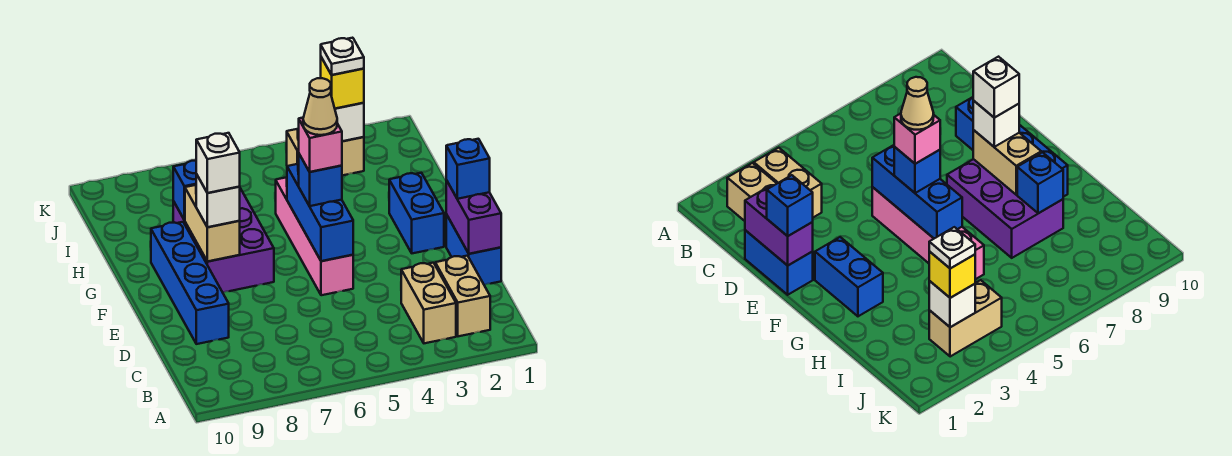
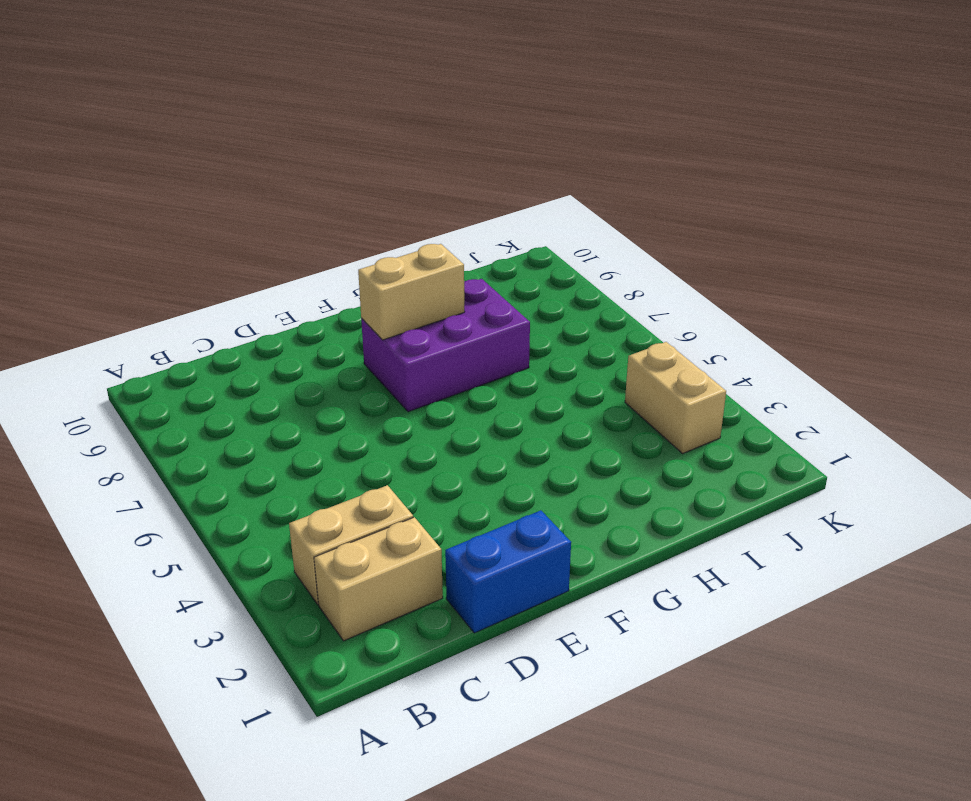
none -> blue brick D9:G9 level 1
none -> pink brick E5:H5 level 1
none -> blue brick F2:G2 level 1

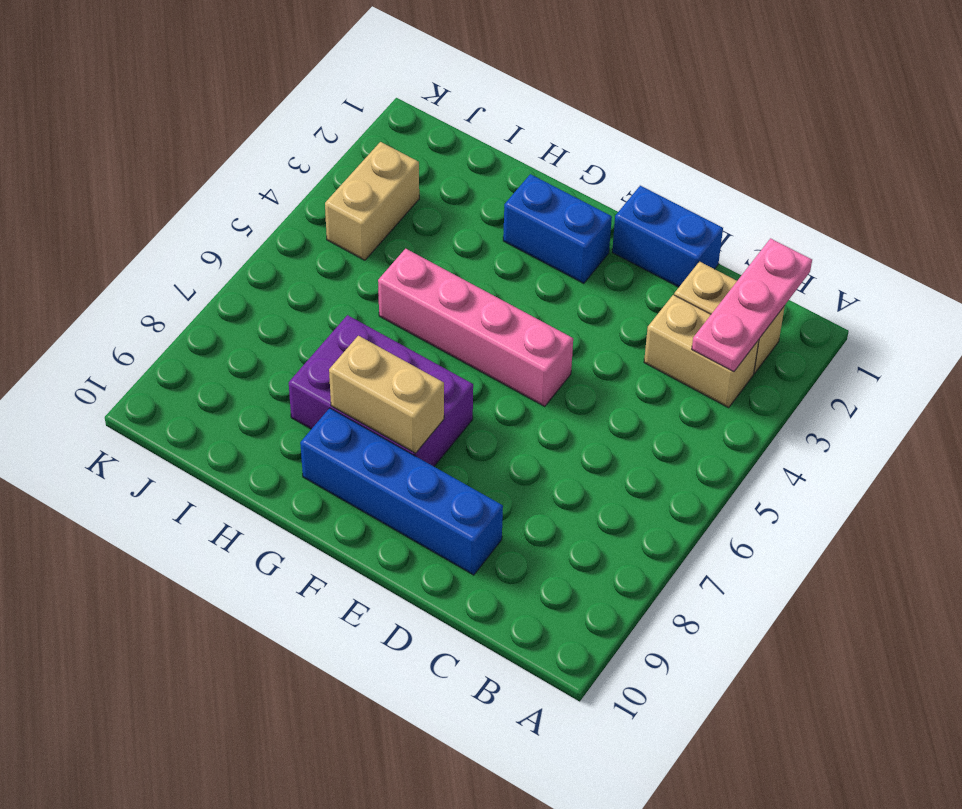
pink plate B1:B3 level 2 -> none
none -> purple brick D1:E1 level 2
none -> blue brick E5:G5 level 2
none -> blue brick H8 level 2

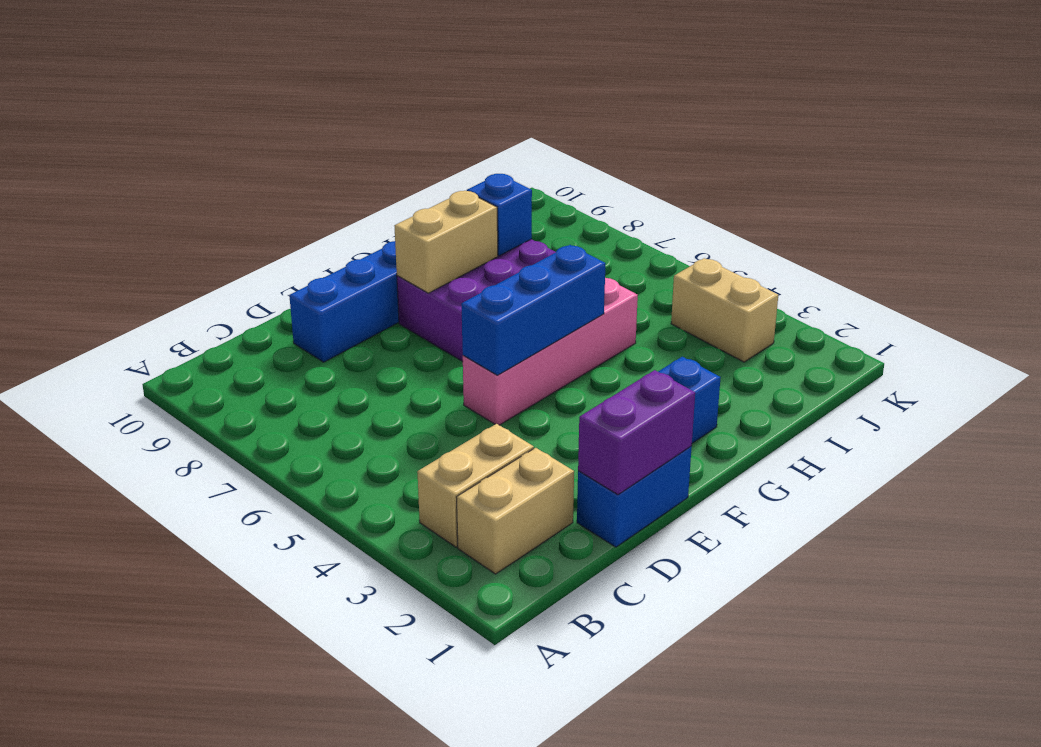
none -> white brick J3 level 2
none -> blue brick E1 level 3
none -> blue brick F5 level 3

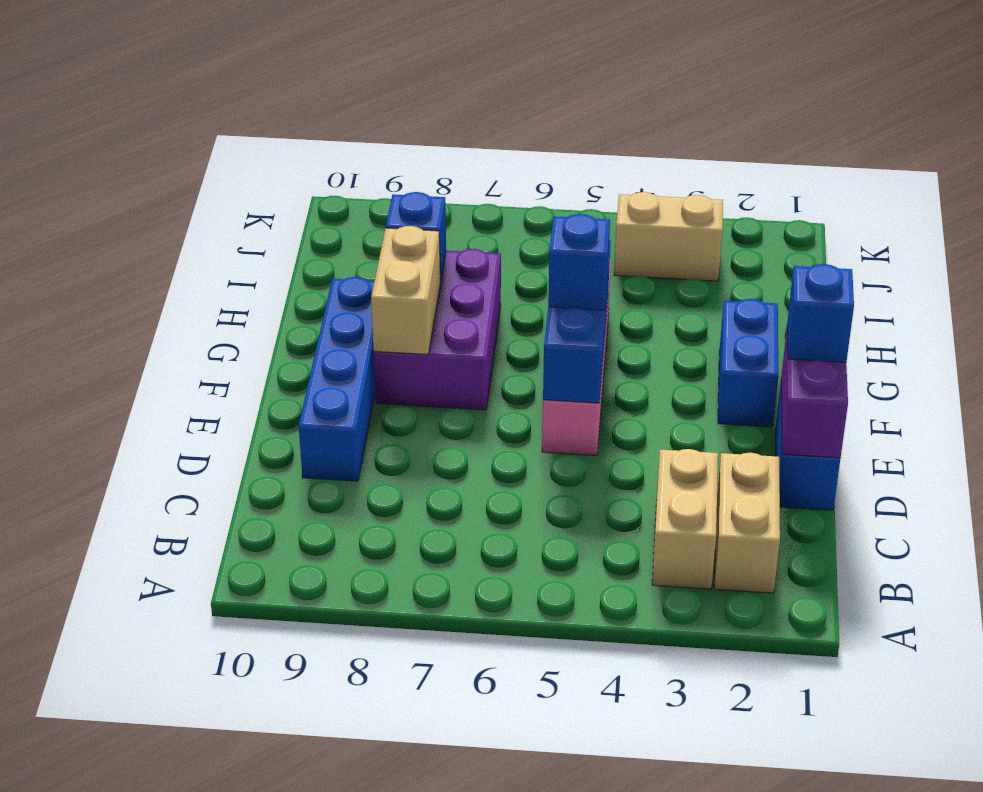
none -> white brick J3 level 2
none -> white brick F8 level 3
none -> yellow brick J3 level 3

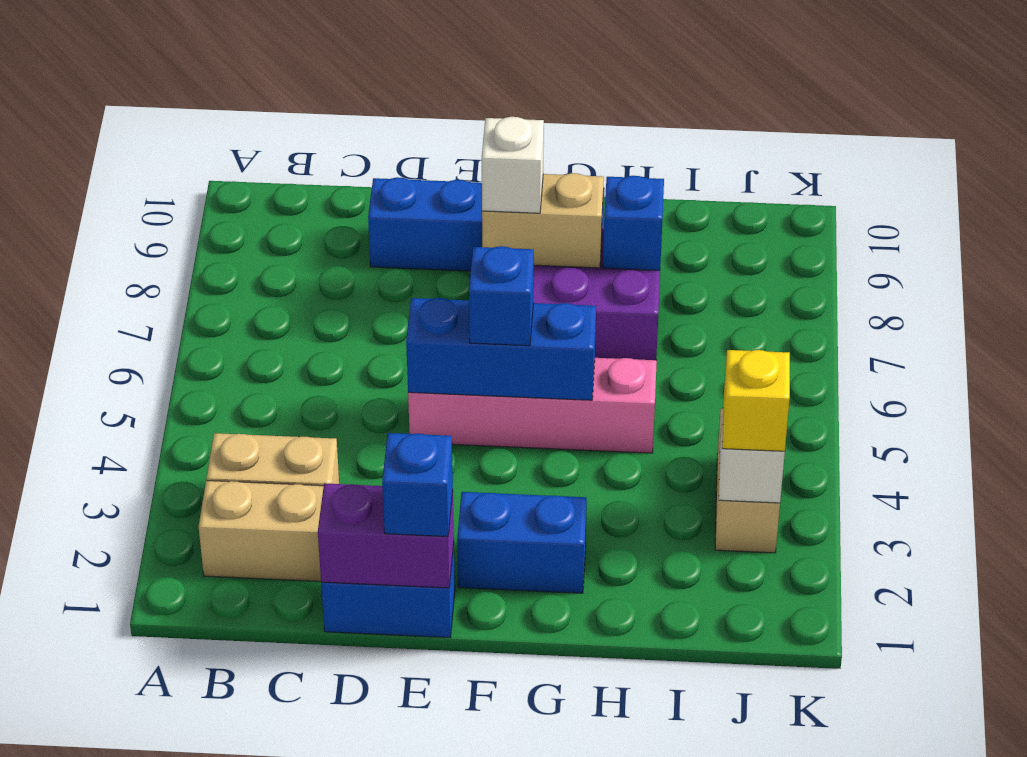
none -> pink brick F5 level 4
none -> white brick F8 level 4
none -> white plate J3 level 4

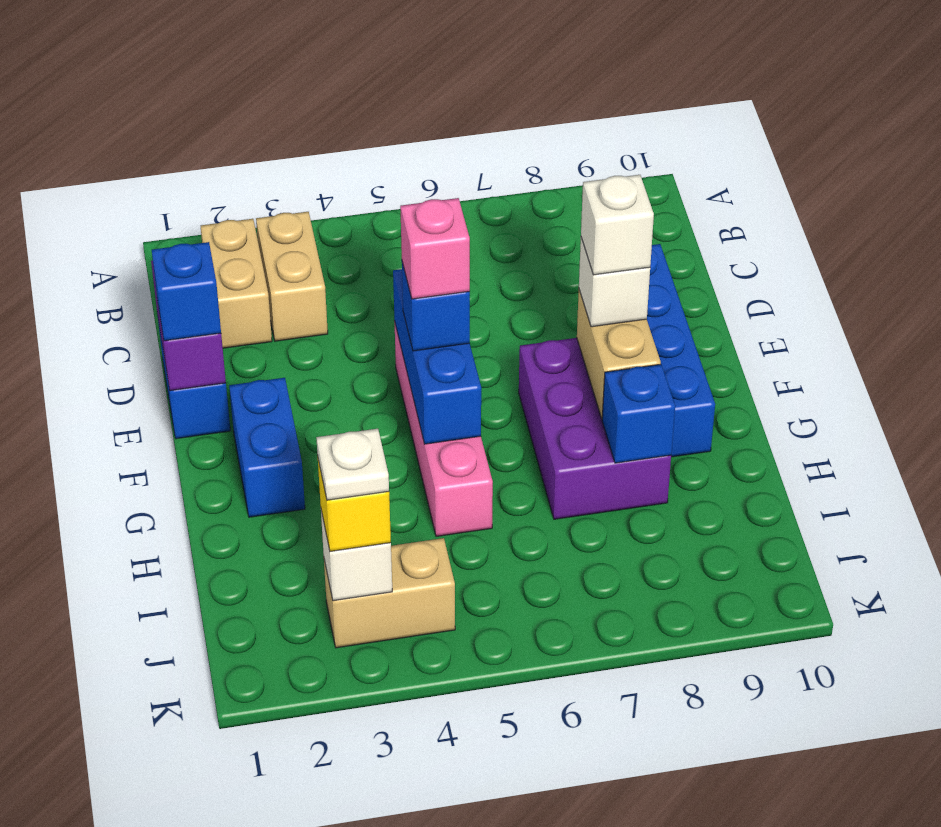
none -> tan cone F5 level 5

